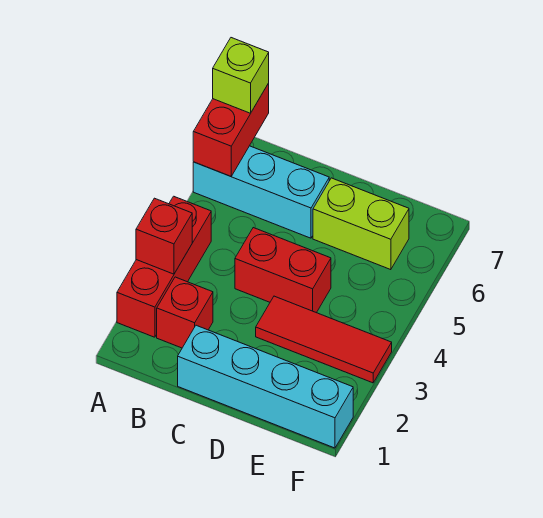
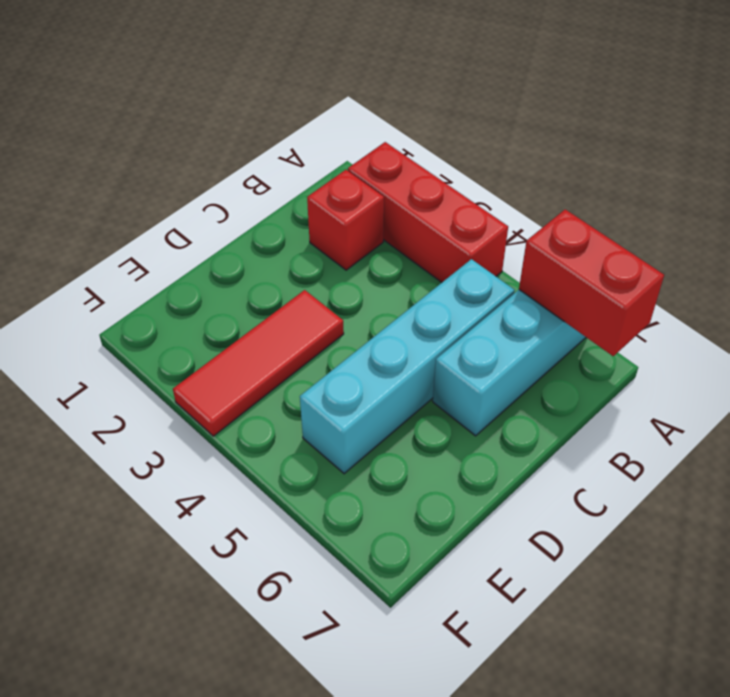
cyan brick B5:E5 level 1 -> cyan brick C1:F1 level 1
none -> red brick C4:D4 level 1
none -> lime brick D6:E6 level 1

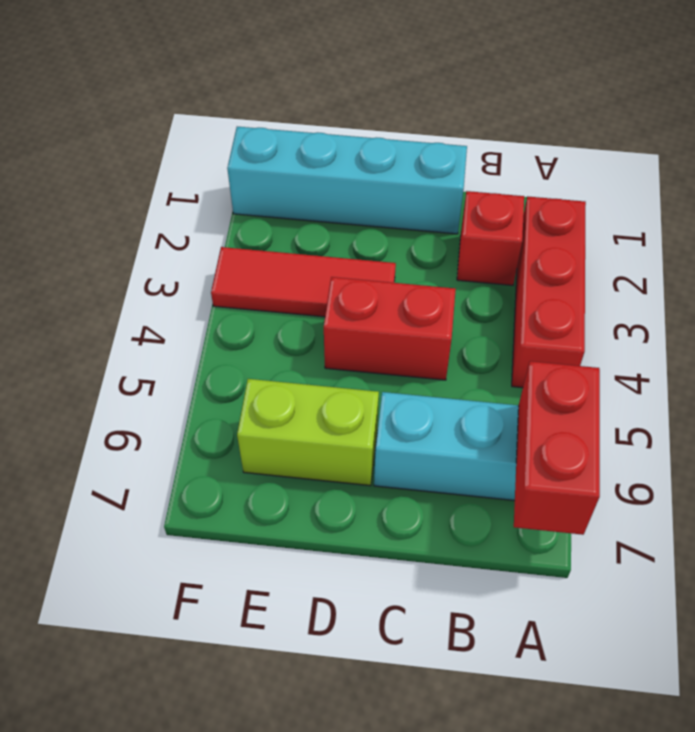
none -> red brick A3 level 2
none -> lime brick A7 level 3

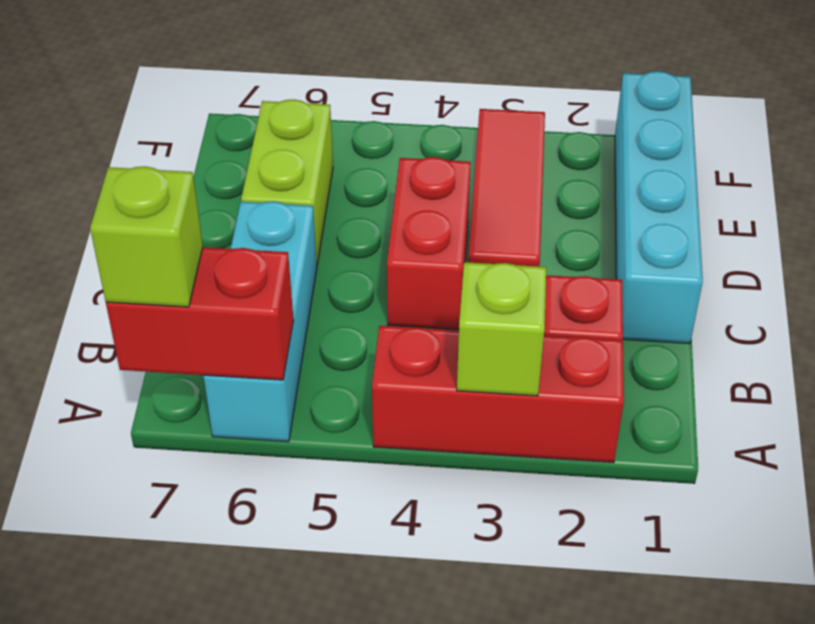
lime brick A3 level 2 -> red brick A3 level 2

